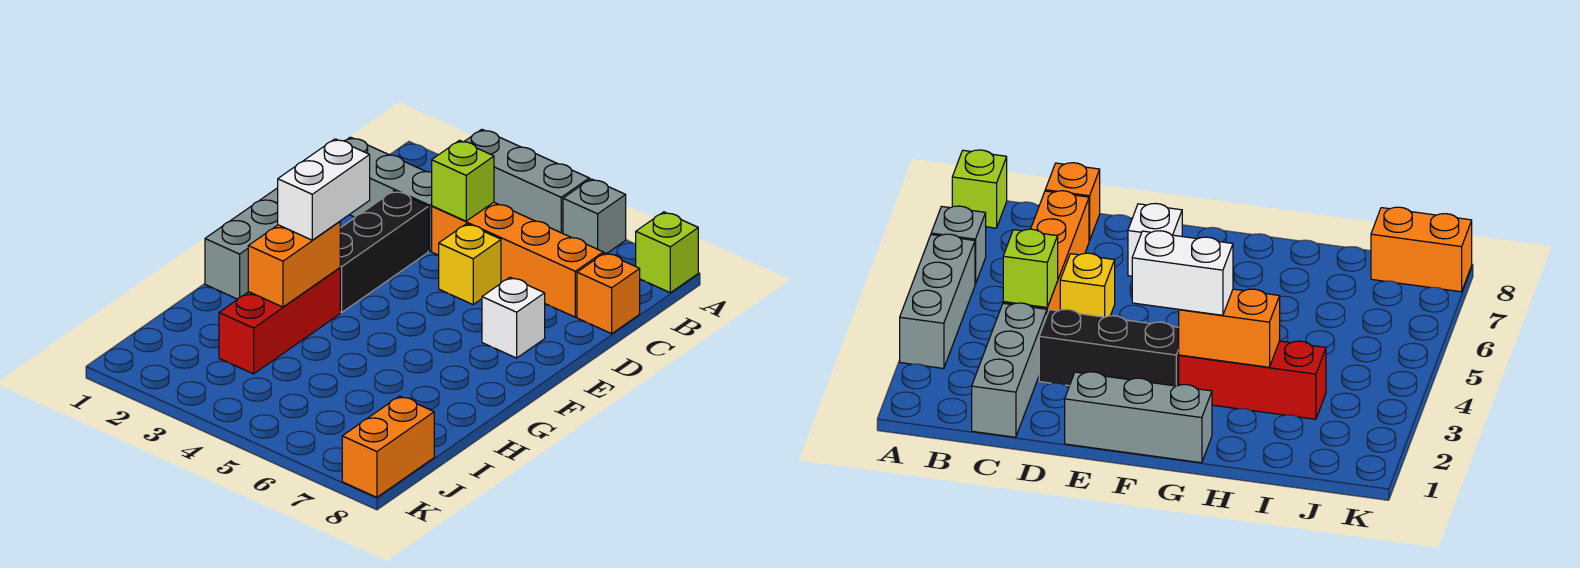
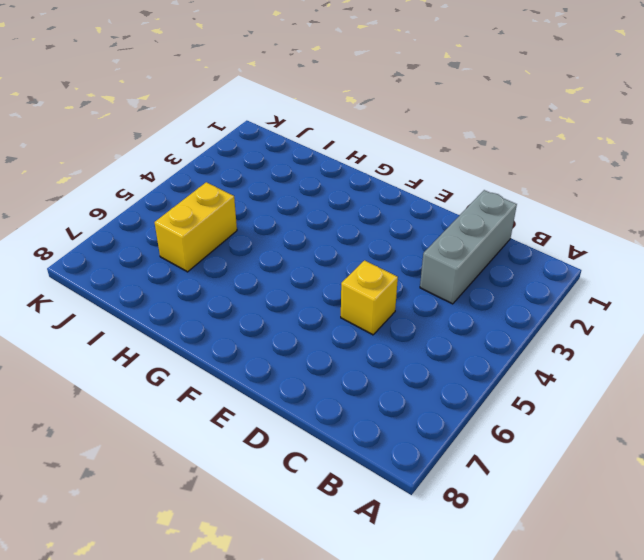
yellow brick I5:I6 level 1 -> none
none -> grey brick A3:A5 level 1
none -> grey brick A6 level 1
none -> lime brick A8 level 1

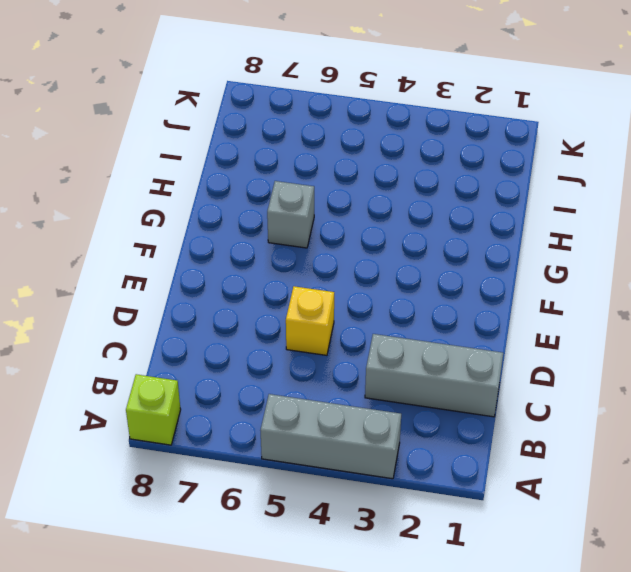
grey brick G6 level 1 -> grey brick A6 level 1
none -> orange brick C4:C7 level 1
none -> orange brick C8 level 1
none -> black brick D3:F3 level 1

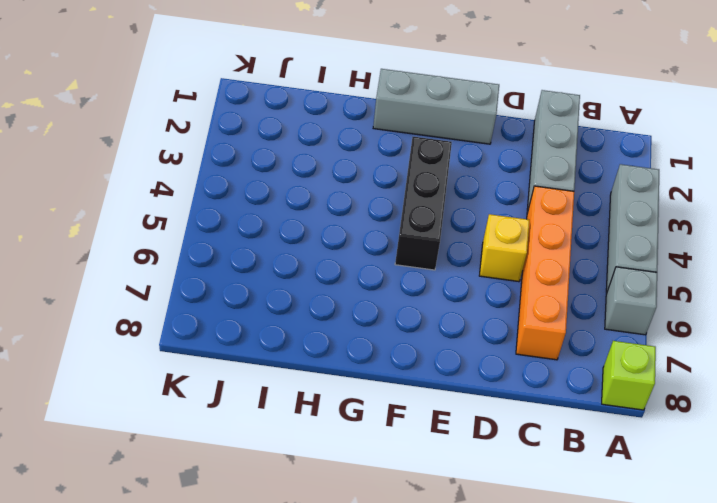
black brick F3:F5 level 1 -> black brick D3:F3 level 1
none -> orange brick C8 level 1
none -> white brick E7 level 1
none -> red brick G3:I3 level 1

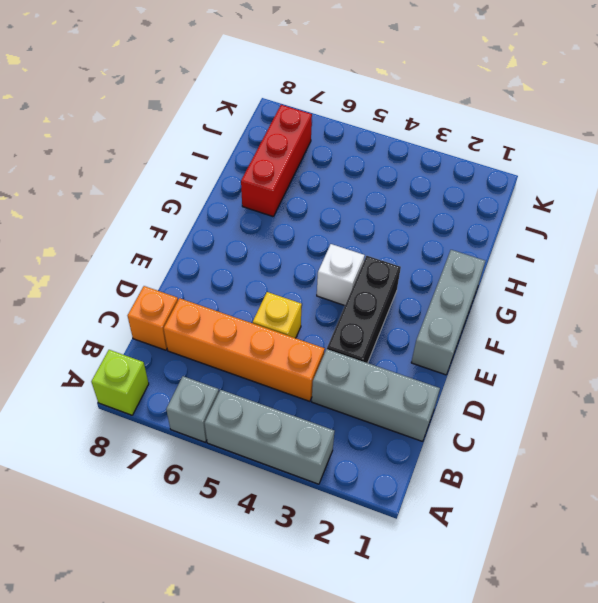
white brick F4 level 1 -> white brick E7 level 1
red brick H7:J7 level 1 -> red brick G3:I3 level 1
none -> orange brick J8:K8 level 1
none -> lime brick C4 level 2
none -> orange brick G3:H3 level 2

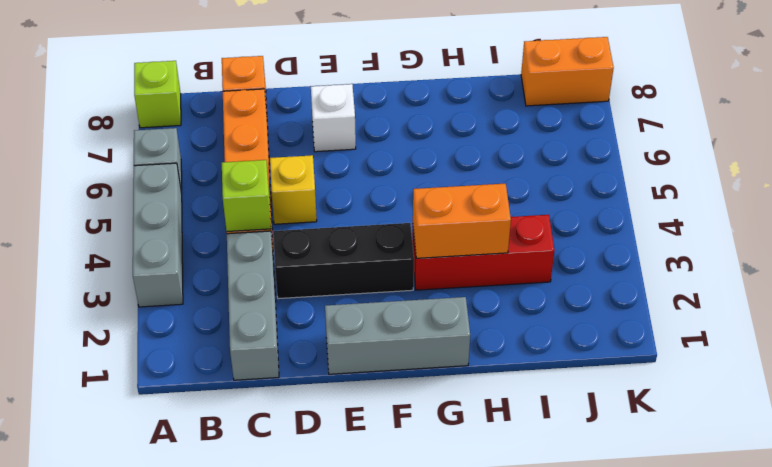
none -> white brick F3:G3 level 3

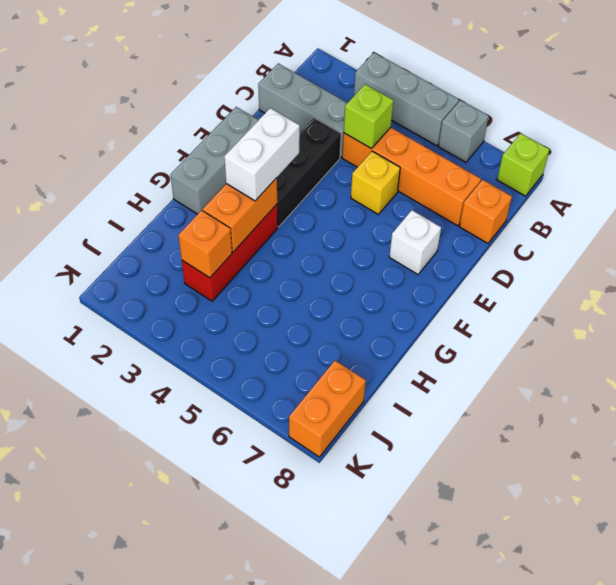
orange brick I3 level 2 -> none

